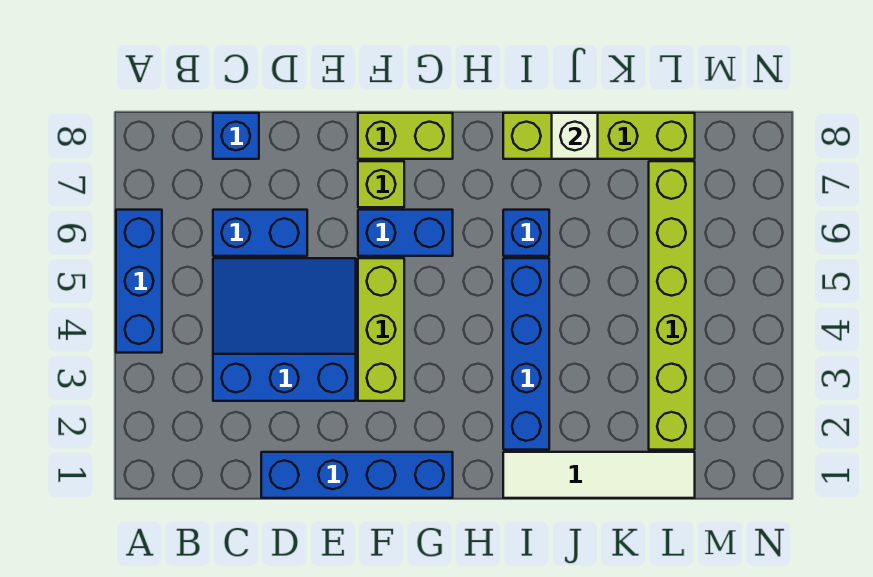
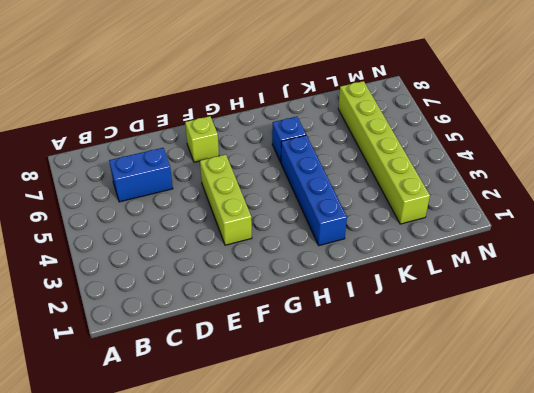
none -> blue brick A4:A6 level 1
none -> blue slope C3:E5 level 1 top 3
none -> blue brick C8 level 1

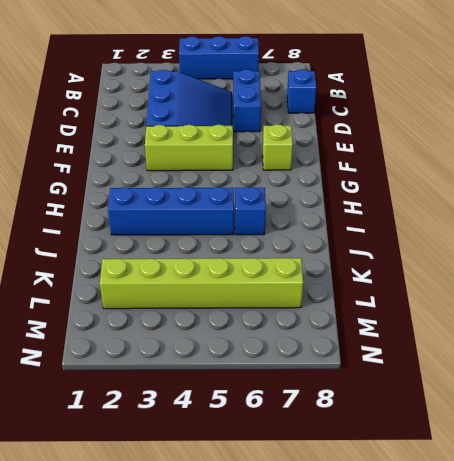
none -> blue brick D1:G1 level 1
none -> blue brick F6:G6 level 1
none -> lime brick F8:G8 level 1

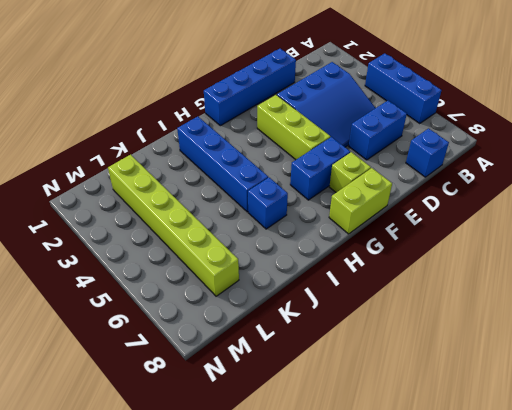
none -> white tile I1:L1 level 1
none -> lime brick I8:L8 level 1
none -> white brick J8 level 2

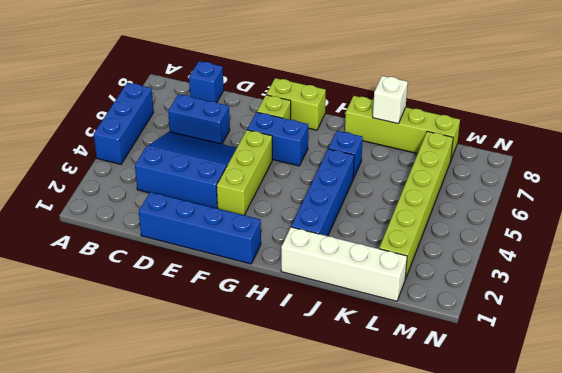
white brick I1:L1 level 1 -> white tile I1:L1 level 1

